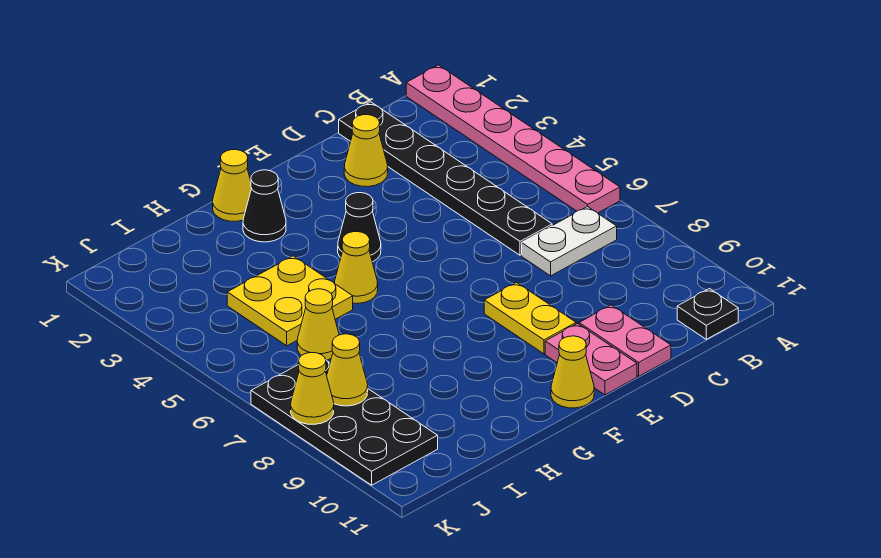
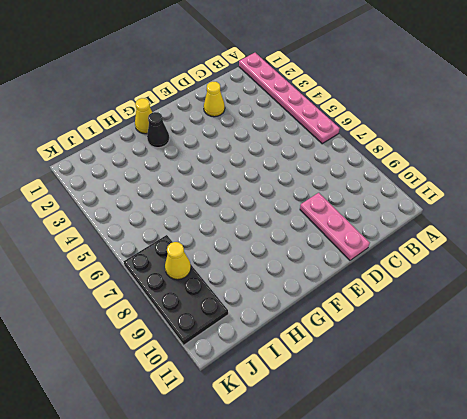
pink plate D9:D11 level 1 -> pink plate D10:D11 level 1
none -> white plate B7:C7 level 1
none -> black plate B11 level 1
none -> black plate C1:C6 level 1

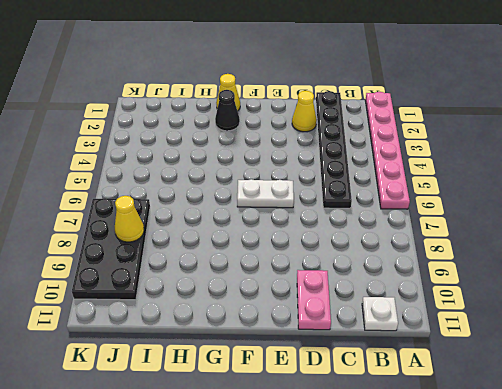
white plate B11 level 1 -> black plate B11 level 1
white plate E6:F6 level 1 -> white plate B7:C7 level 1
none -> yellow plate E8:E9 level 1
none -> pink plate E10:E11 level 1
none -> black cone F4 level 1

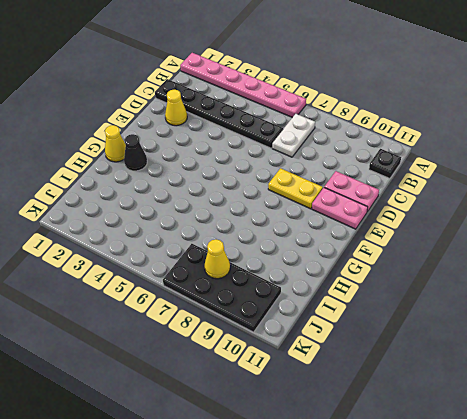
none -> black cone F4 level 1
none -> yellow cone F11 level 1
none -> yellow cone G5 level 1

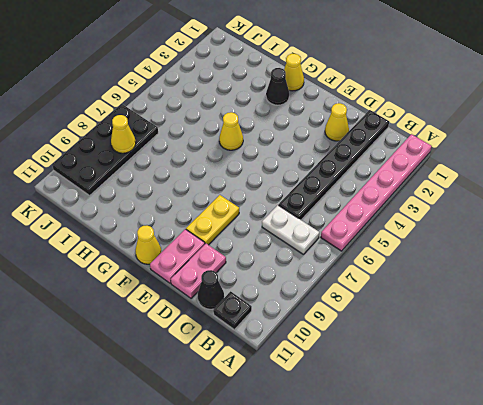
black cone C11 level 1 -> black cone F4 level 1
none -> yellow plate H4:I5 level 1
none -> yellow cone I6 level 1
none -> yellow cone K8 level 2

